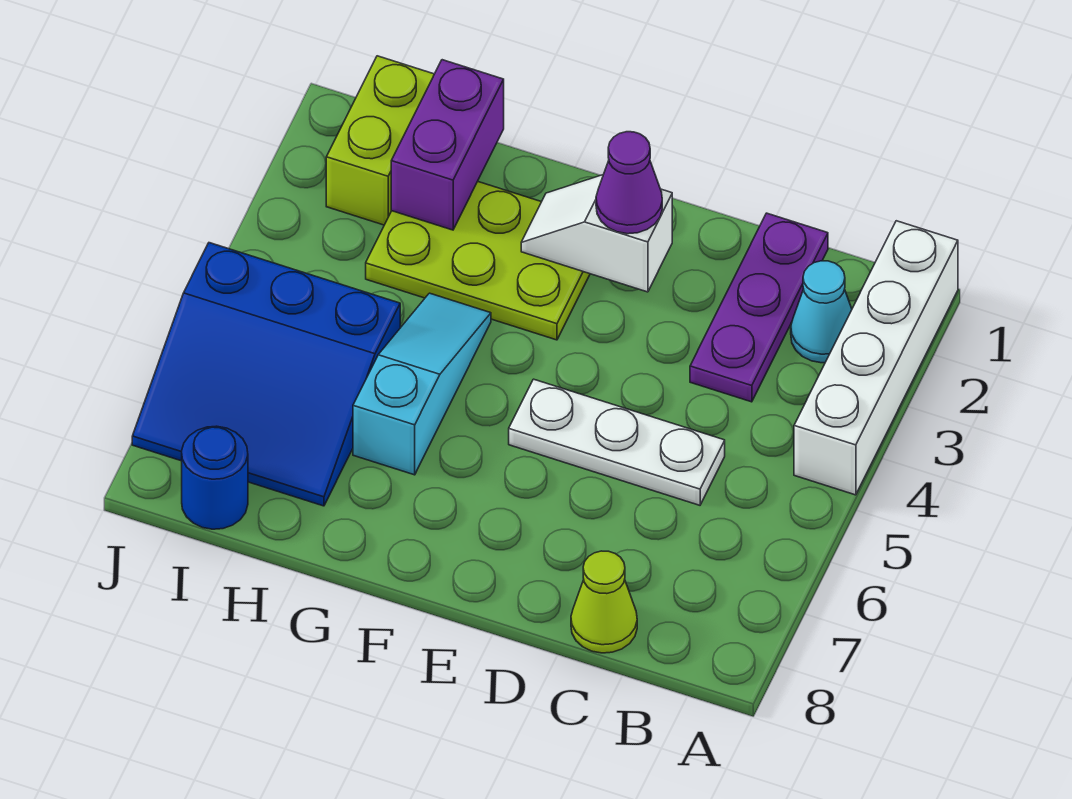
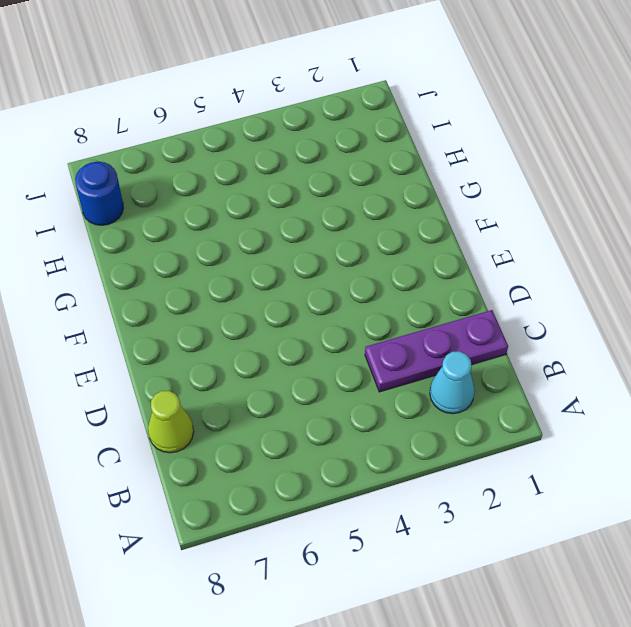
none -> white brick A1:A4 level 1
none -> white plate C5:E5 level 1
none -> lime plate F2:H3 level 1

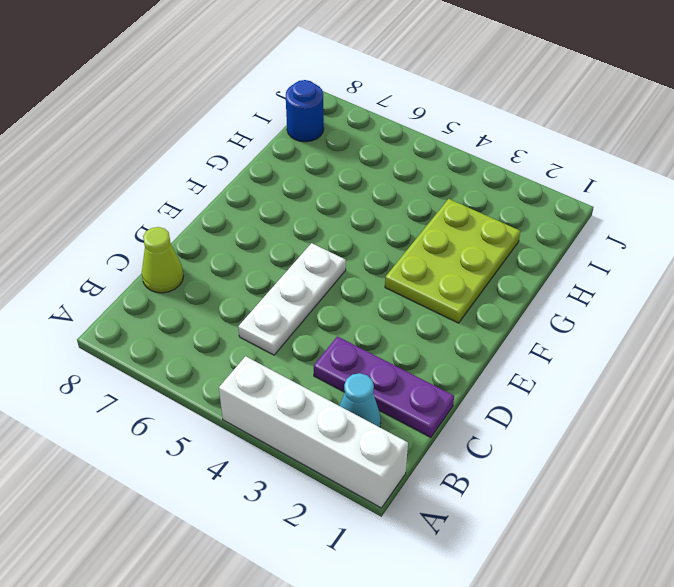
none -> cyan slope G4:G6 level 1 top 6
none -> blue slope H5:J7 level 1 top 5
none -> lime brick I1:I2 level 1

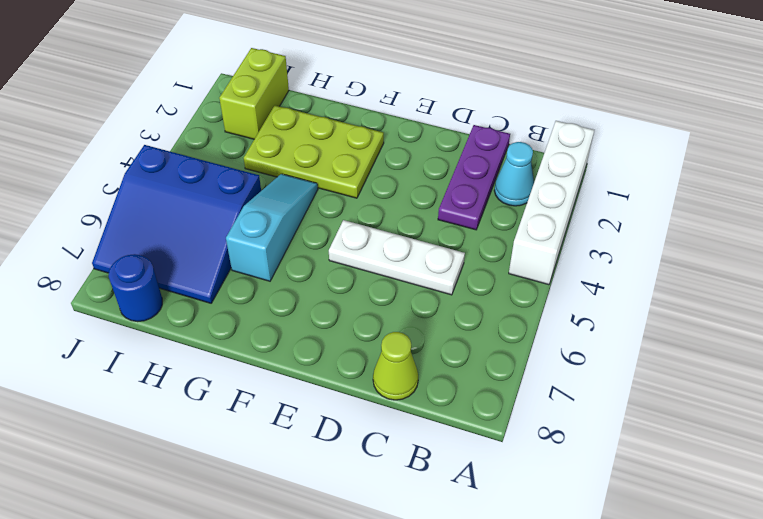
none -> white slope E2:F2 level 2 top E
none -> purple brick H1:H2 level 2
none -> purple cone E2 level 3

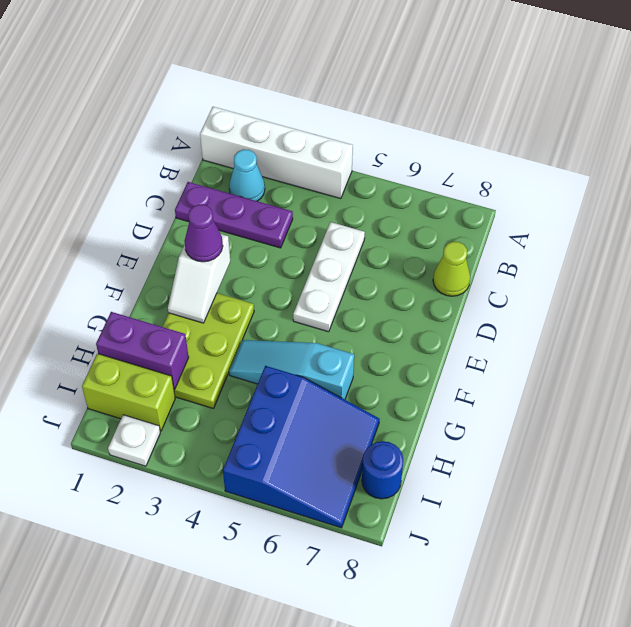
white plate J2 level 1 -> none

